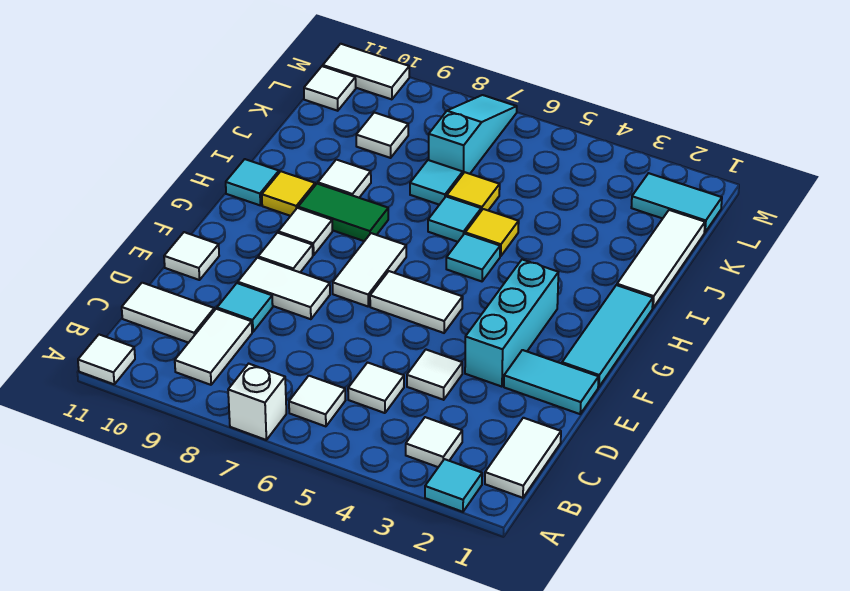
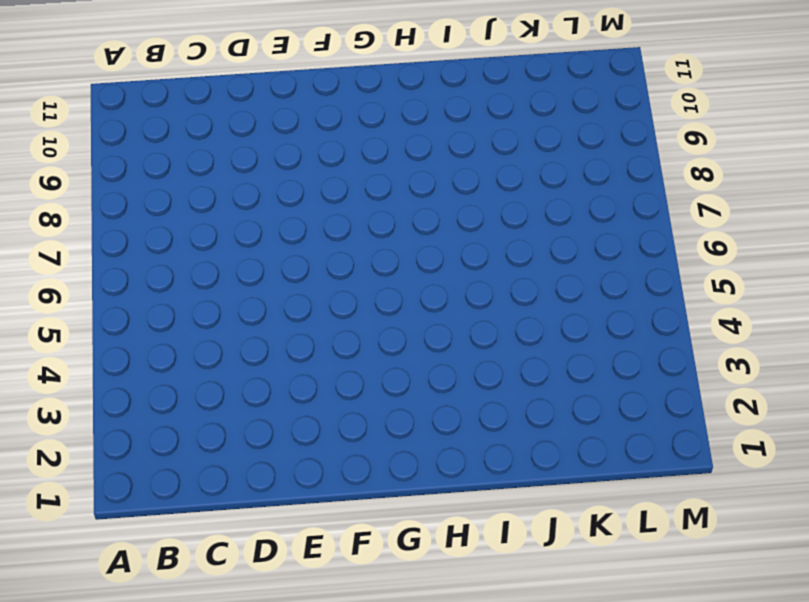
none -> cyan tile A2 level 1
none -> white brick A7 level 1
none -> white tile A11 level 1
none -> white tile B1:C1 level 1

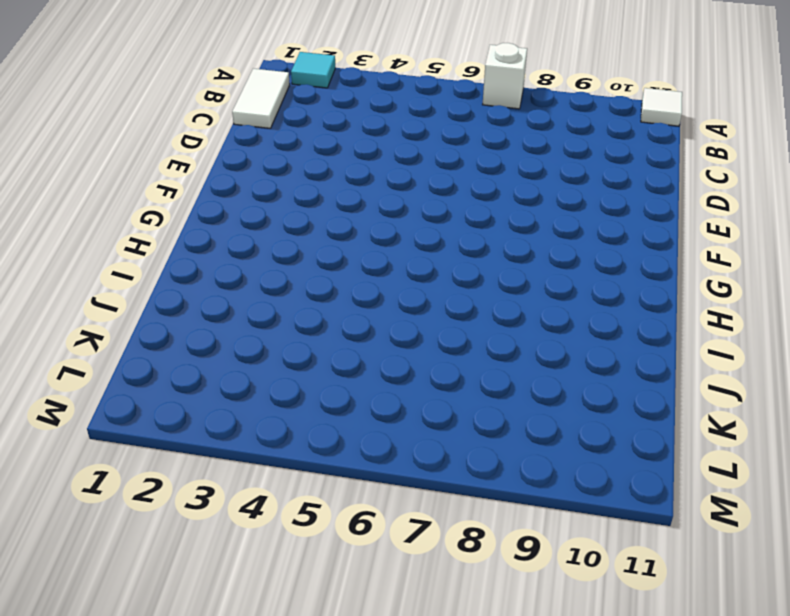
none -> white tile B3 level 1
none -> white tile B6 level 1
none -> white tile B9:C9 level 1
none -> white tile C5 level 1

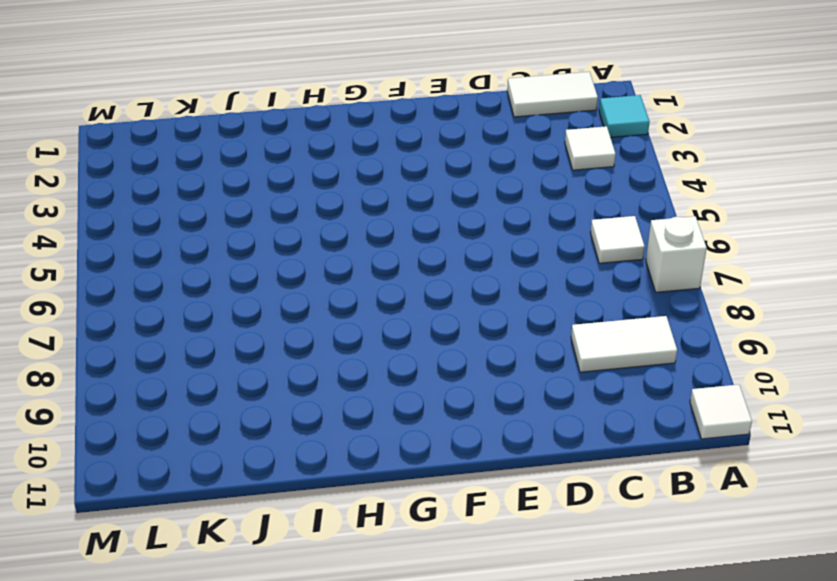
none -> white tile C5 level 1
none -> white tile C10:C11 level 1
none -> white tile D4 level 1
none -> cyan tile D9 level 1

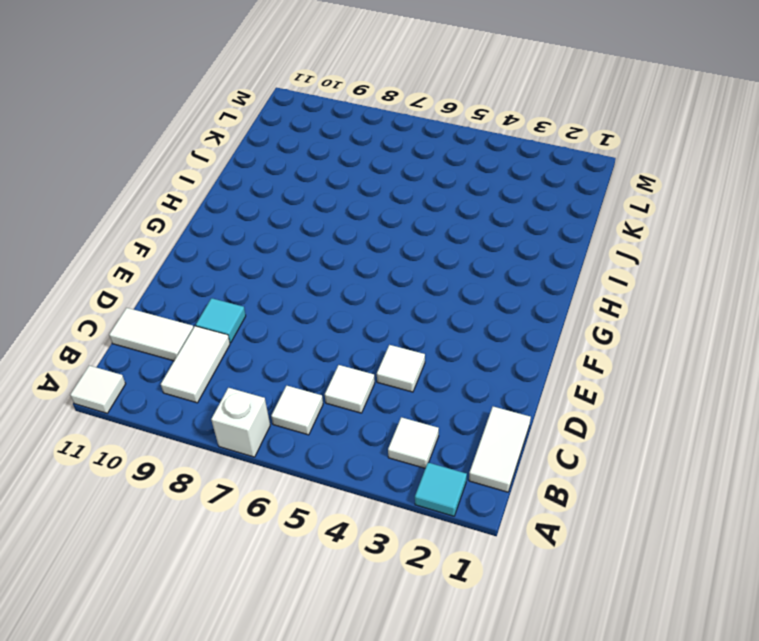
none -> cyan tile E1:E2 level 1
none -> cyan brick E3:G3 level 1
none -> white tile E8:E9 level 1
none -> white tile E11 level 1

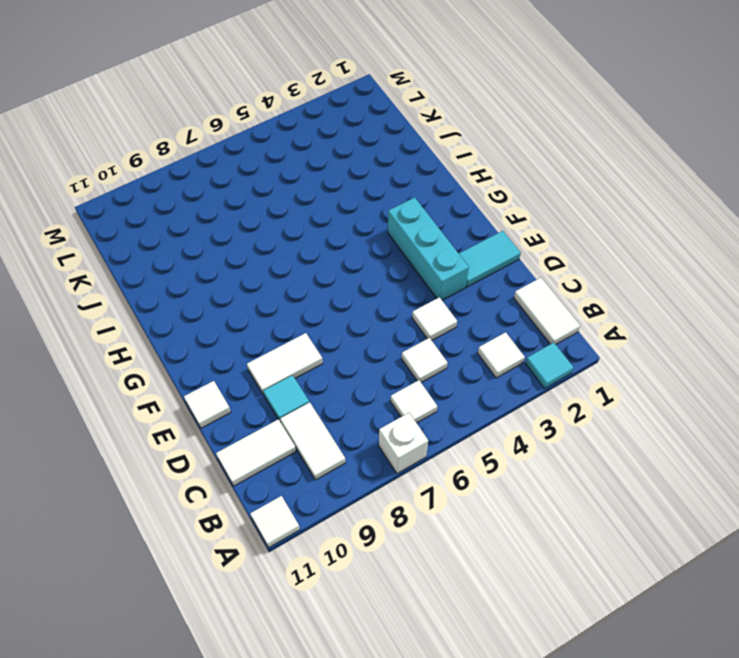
none -> cyan tile F1:H1 level 1
none -> white tile F5:F6 level 1
none -> white tile F7:G7 level 1
none -> white tile F9 level 1

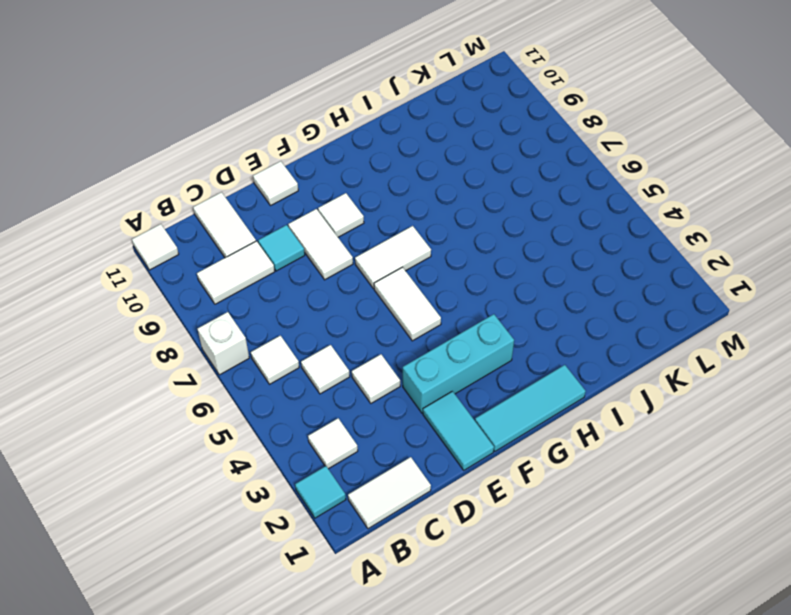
none -> white tile G9 level 1
none -> cyan tile H5 level 1
none -> green tile H8:H9 level 1
none -> yellow tile H10 level 1

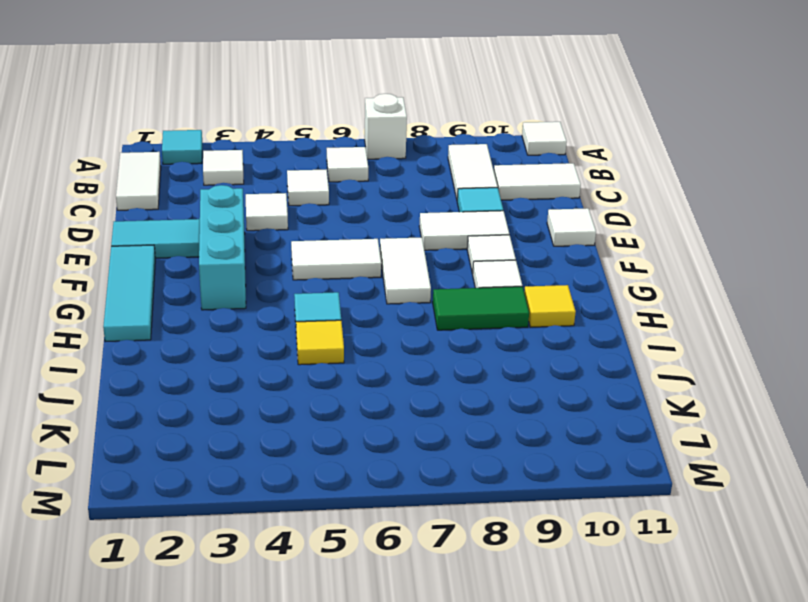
none -> cyan tile H11 level 1
none -> white tile I1:K1 level 1
none -> cyan tile I6 level 1
none -> white tile I9 level 1

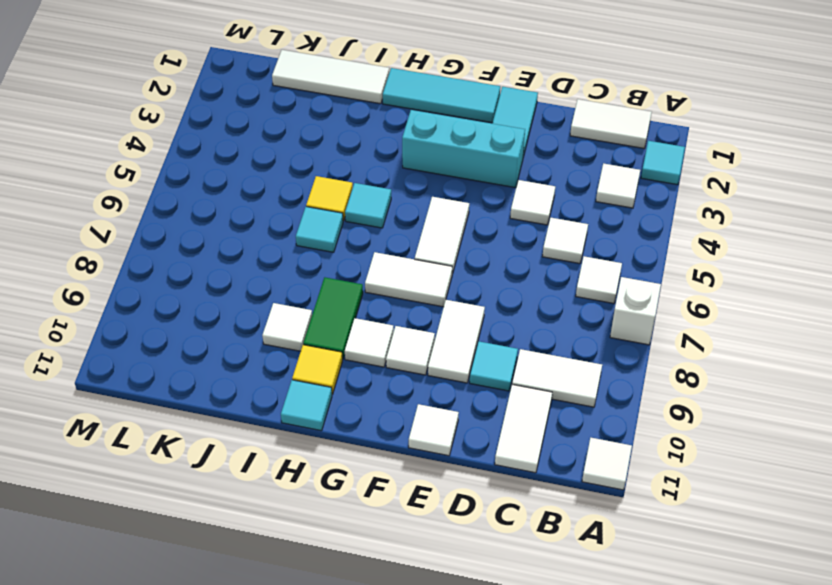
none -> yellow tile J6 level 1
none -> cyan tile J7 level 1
none -> cyan slope K7:M7 level 1 top K
none -> white tile K9 level 1

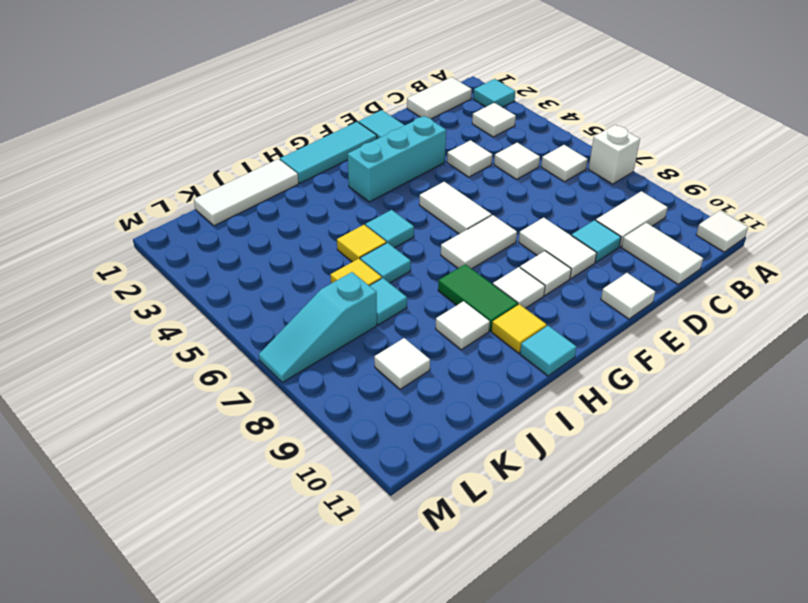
none -> cyan tile L1:L2 level 1
none -> white tile L11 level 1
none -> white tile M10:M11 level 1

